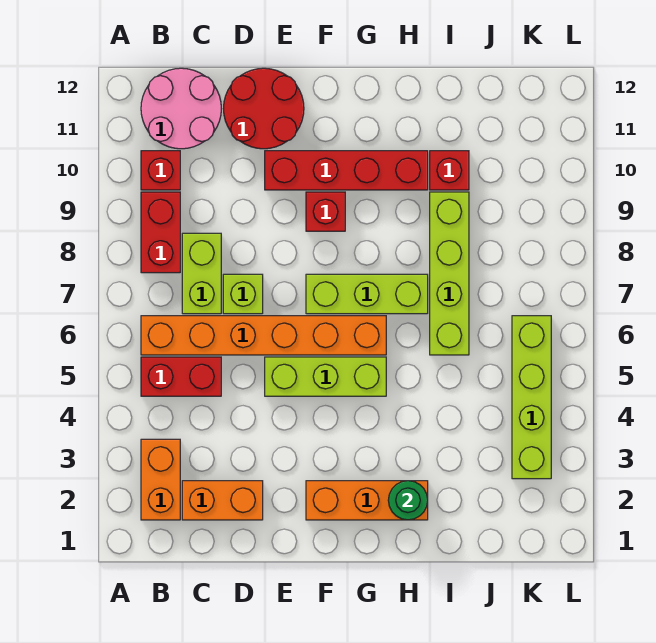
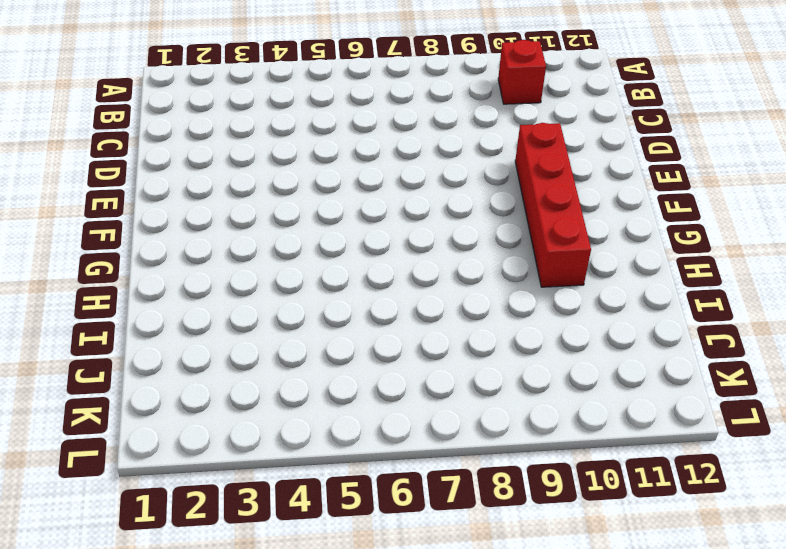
none -> orange brick B2:B3 level 1
none -> red brick B5:C5 level 1
none -> orange brick B6:G6 level 1

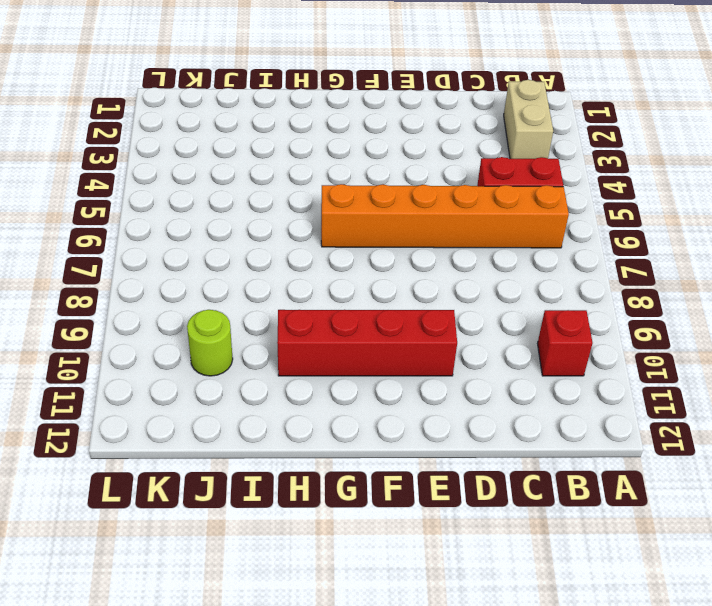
tan brick B2:B3 level 1 -> orange brick B2:B3 level 1
lime round brick J10 level 1 -> none
none -> red brick B8:B9 level 1
none -> pink round brick B11:C12 level 1
none -> orange brick C2:D2 level 1

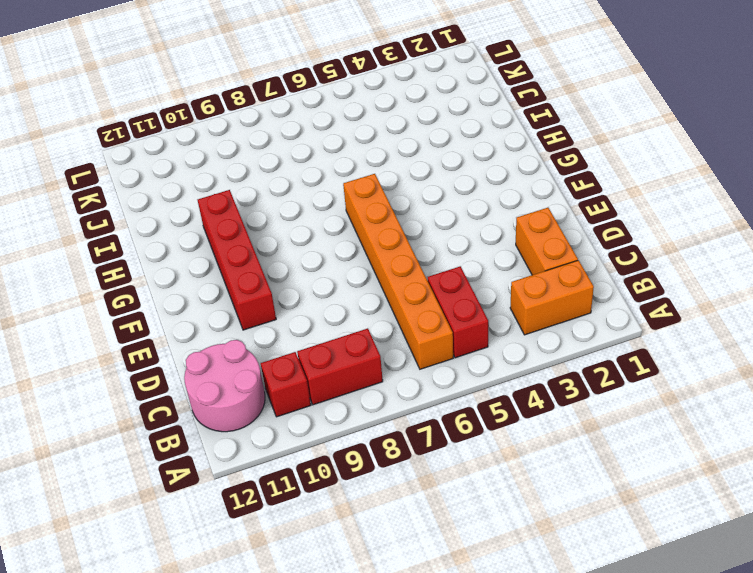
none -> lime brick C7:C8 level 1
none -> lime brick D7 level 1
none -> red round brick D11:E12 level 1

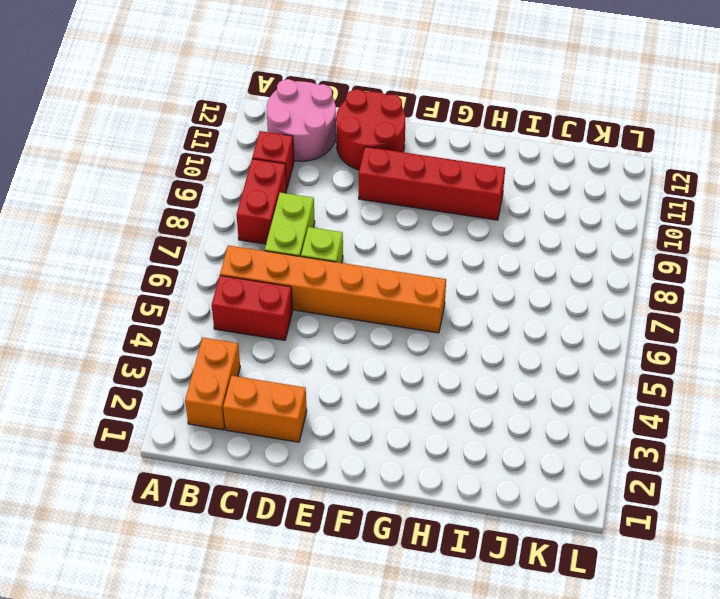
none -> lime brick E5:G5 level 1
none -> orange brick F2:H2 level 1
none -> lime brick F7:H7 level 1

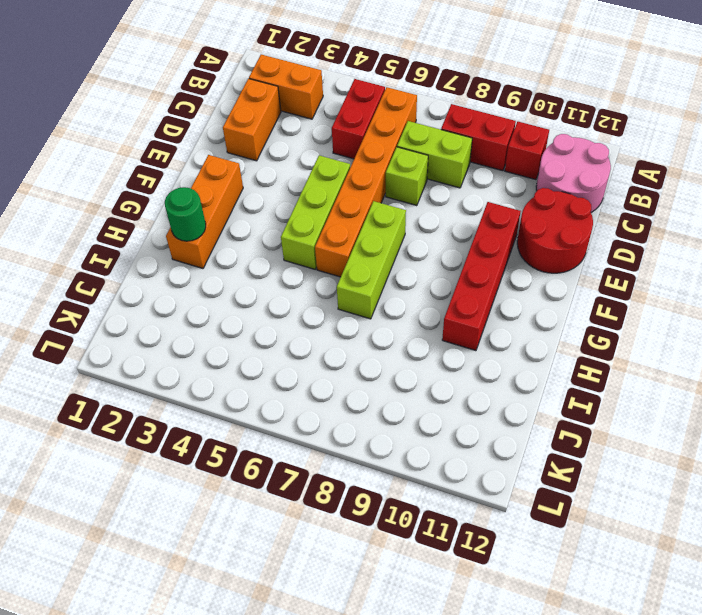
none -> red brick F9 level 1
none -> lime brick I6:I9 level 1
none -> red brick I10 level 1

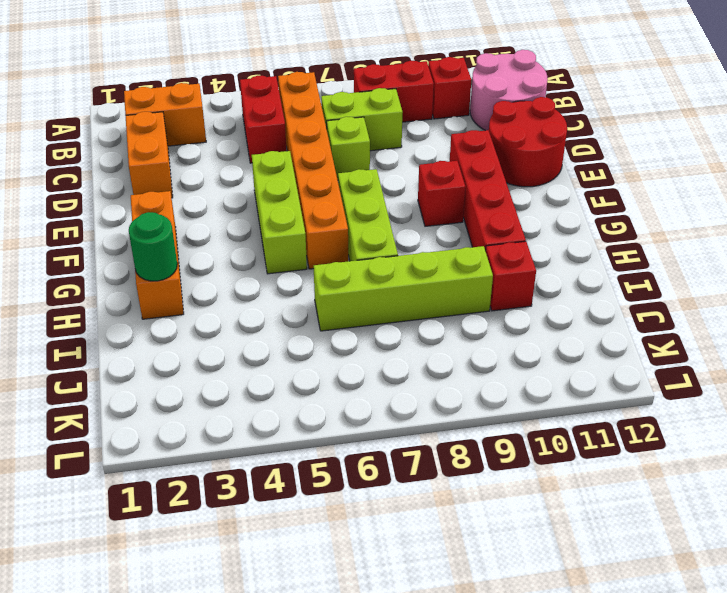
none -> lime brick K3:K6 level 1

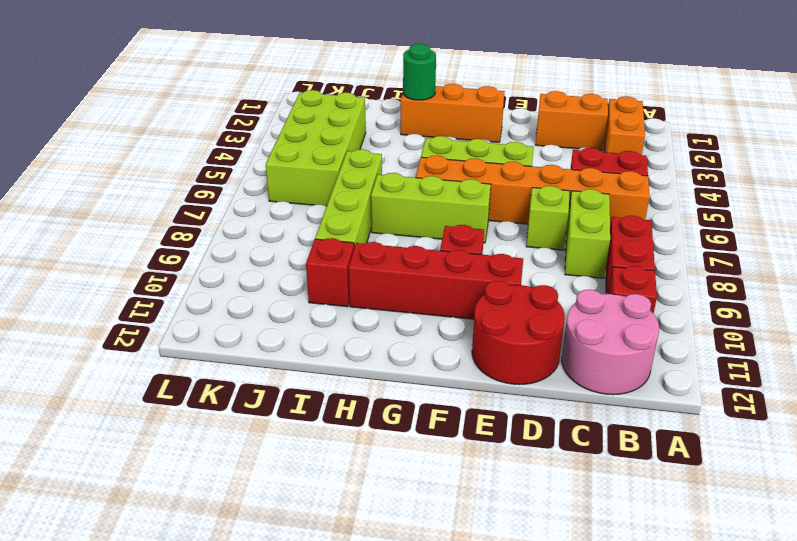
lime brick J3:K6 level 1 -> lime brick K3:K6 level 1

